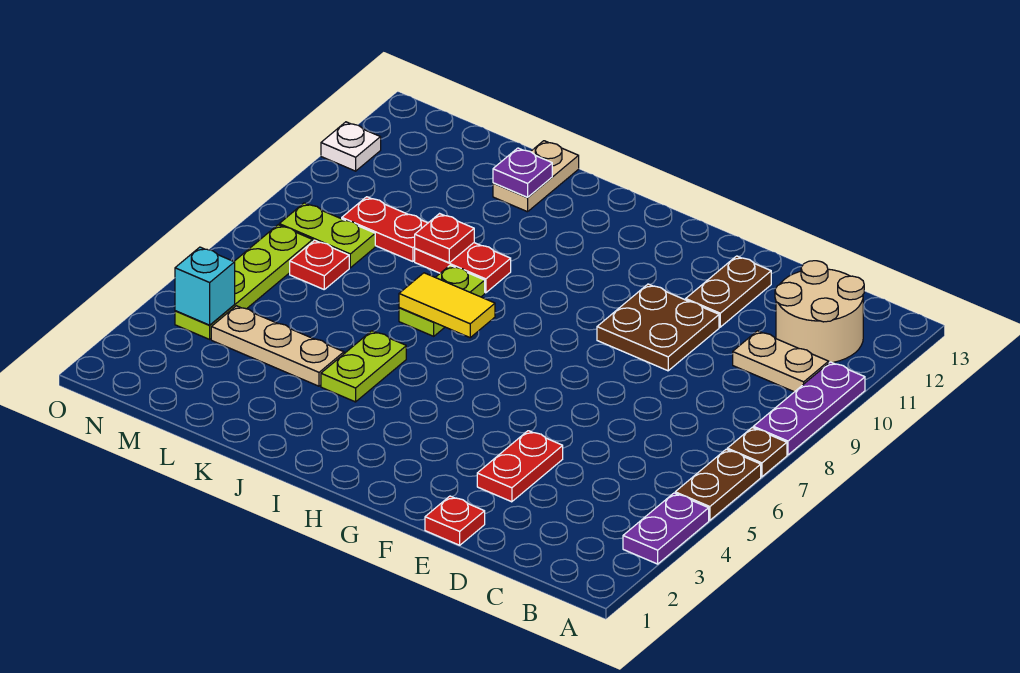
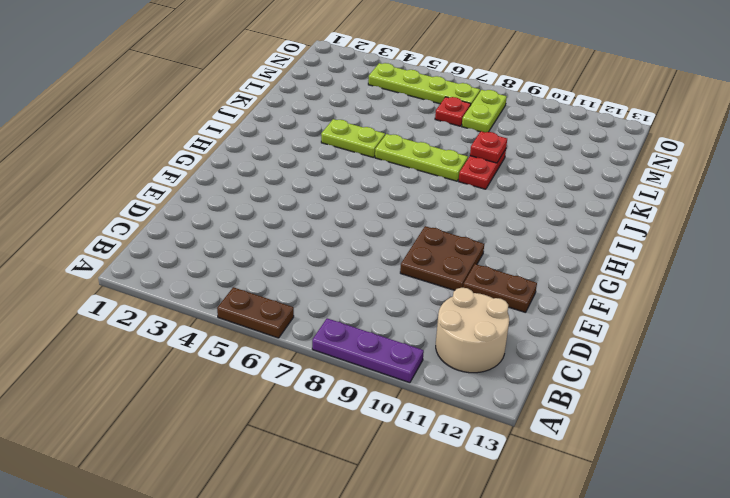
lime plate J6:J8 level 1 -> lime plate J7:J8 level 1
none -> purple plate A3:A4 level 1
none -> brown plate A7 level 1
none -> tan plate B10:C10 level 1

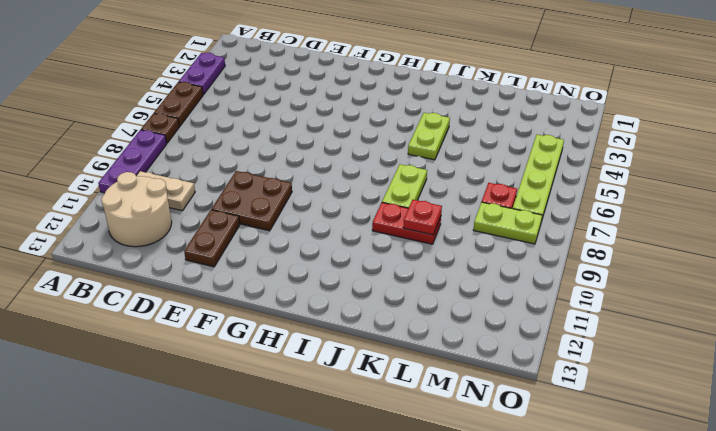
none -> red plate E1 level 1
none -> red plate E3:E4 level 1
none -> tan plate K4:M4 level 1

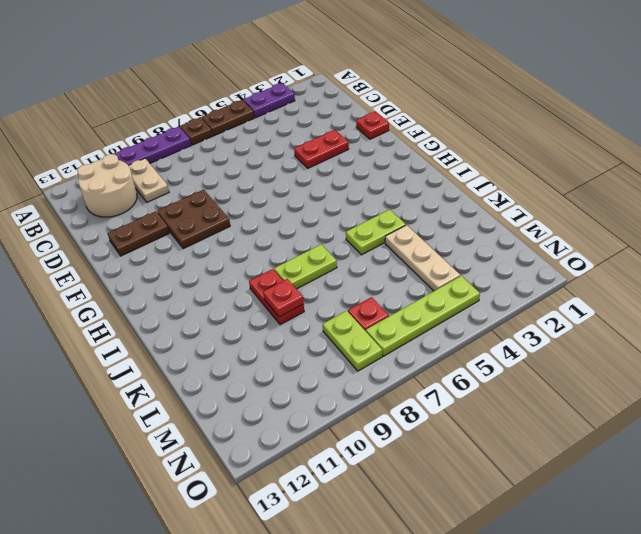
none -> tan plate K12:K13 level 1
none -> red plate L9:M9 level 1
none -> white plate O11 level 1

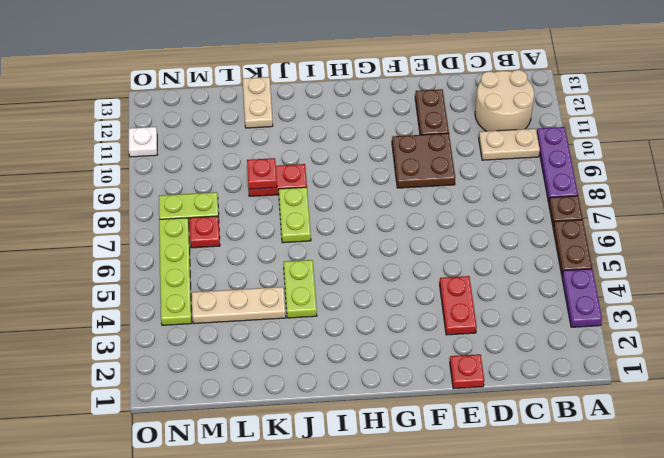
none -> red plate L9:M9 level 1
none -> yellow tile I7:J7 level 2
none -> purple plate K12 level 2

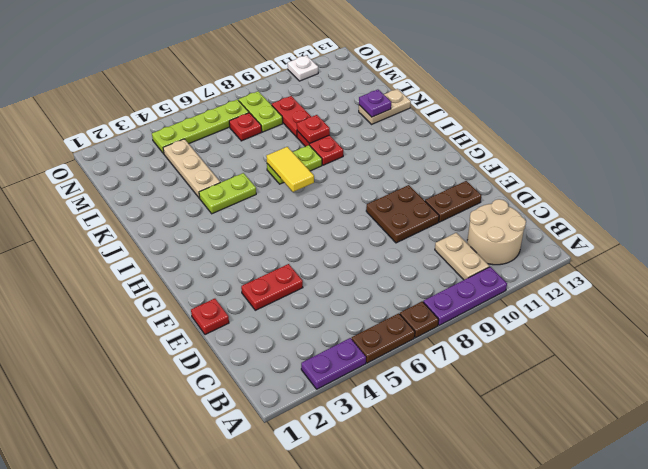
none -> cyan brick N4 level 2

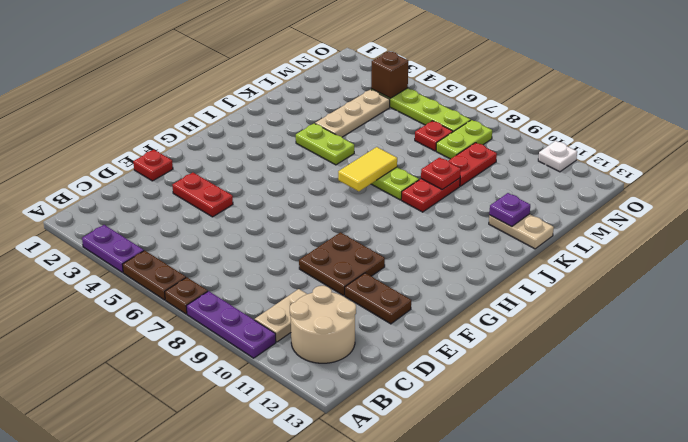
brown brick N4 level 2 -> cyan brick N4 level 2

